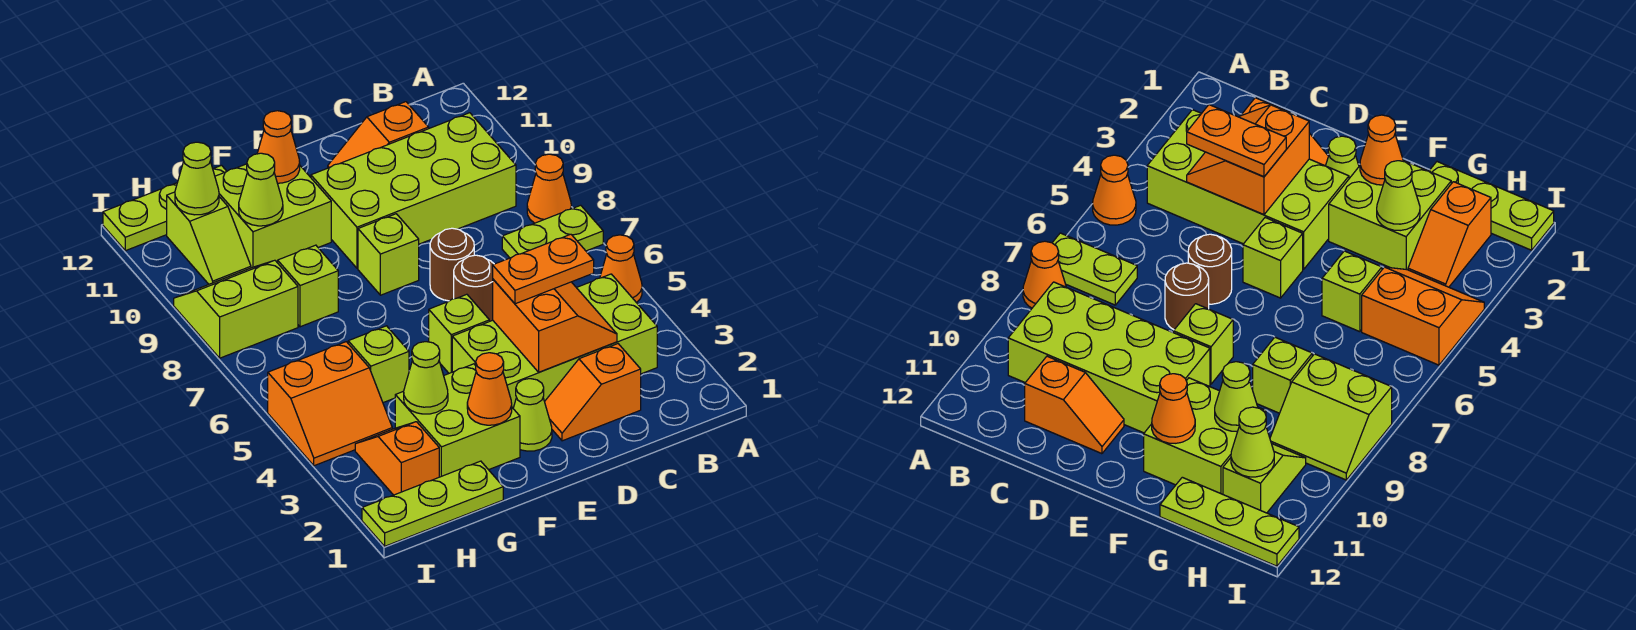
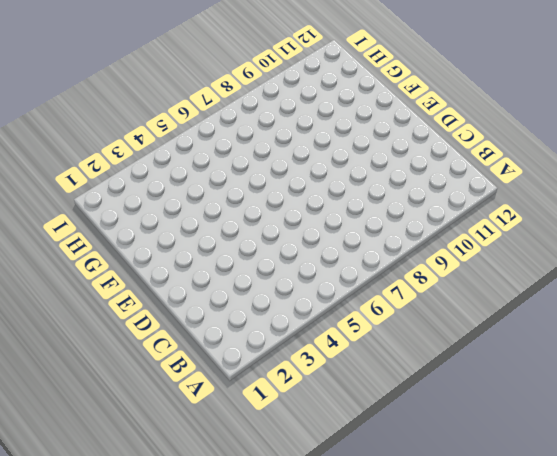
none -> orange cone A5 level 1
none -> lime plate A7:B7 level 1
none -> orange cone A8 level 1

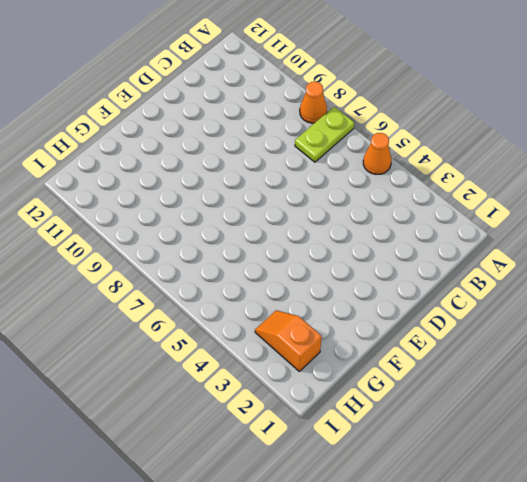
none -> lime brick B3:E4 level 1
none -> lime brick B9:E10 level 1
none -> orange slope C2:D2 level 1 top C

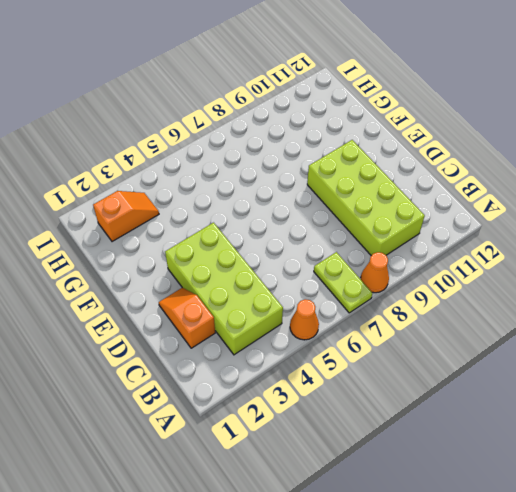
none -> orange slope C11:D11 level 1 top C
none -> brown round brick D6 level 1
none -> brown round brick D7 level 1

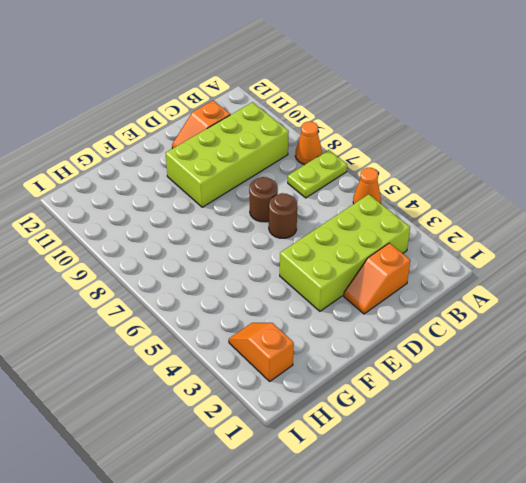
none -> lime cone E2 level 1
none -> lime brick E5 level 1
none -> lime brick E8 level 1

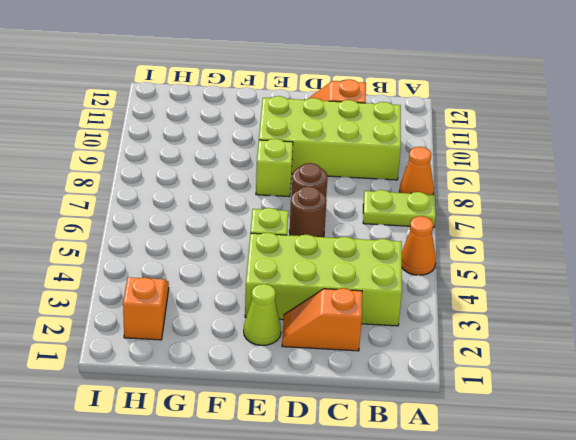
none -> lime brick F2:G3 level 1
none -> lime brick F10:G11 level 1
none -> lime plate G1:I1 level 1

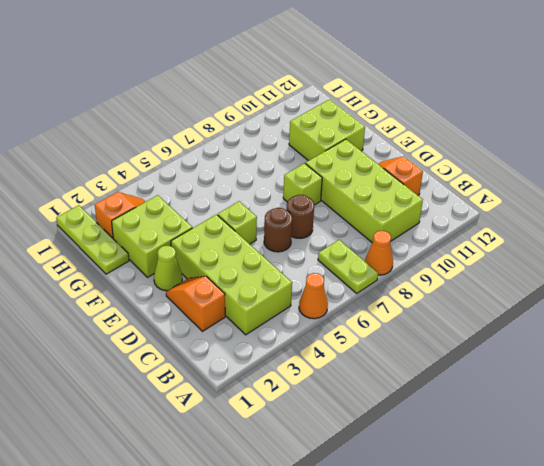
none -> lime brick G5 level 1
none -> lime brick G8 level 1
none -> lime plate G12:I12 level 1

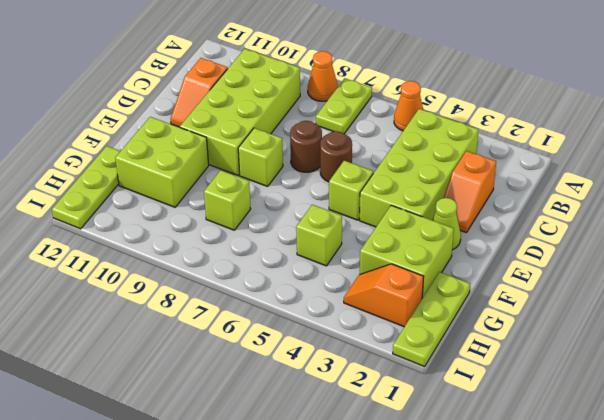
none -> orange slope H4:I5 level 1 top 5
none -> lime slope H8:I9 level 1 top 8
none -> lime slope H10:H11 level 1 top 11

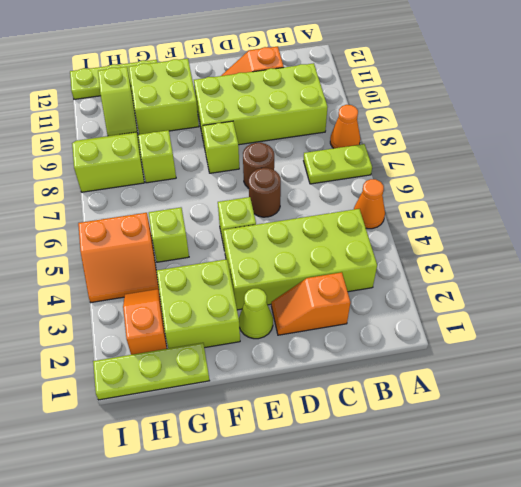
none -> orange slope C3:D4 level 2 top D
none -> orange cone F2 level 2
none -> orange cone F11 level 2

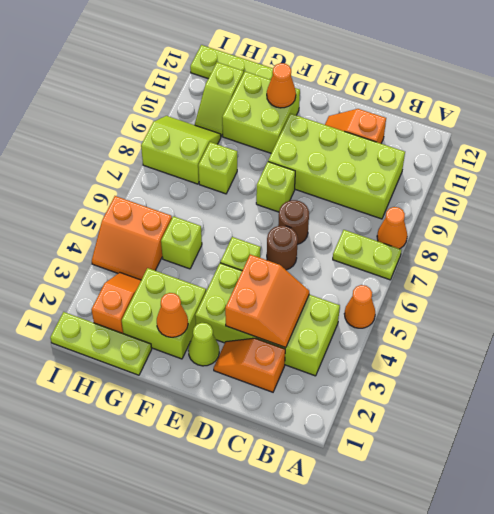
none -> lime cone G3 level 2
none -> lime cone G10 level 2
none -> lime cone H11 level 2

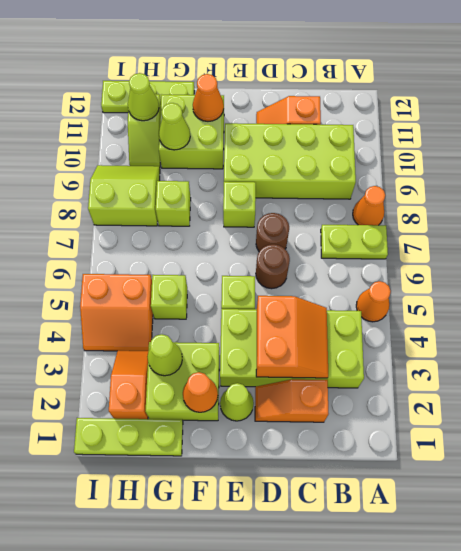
none -> orange plate C4:D4 level 3

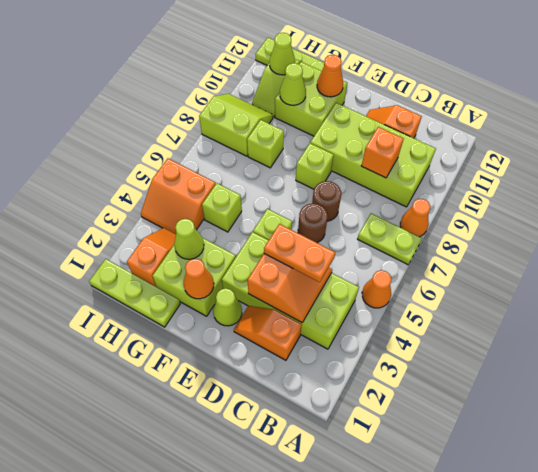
orange brick C9 level 2 -> none

